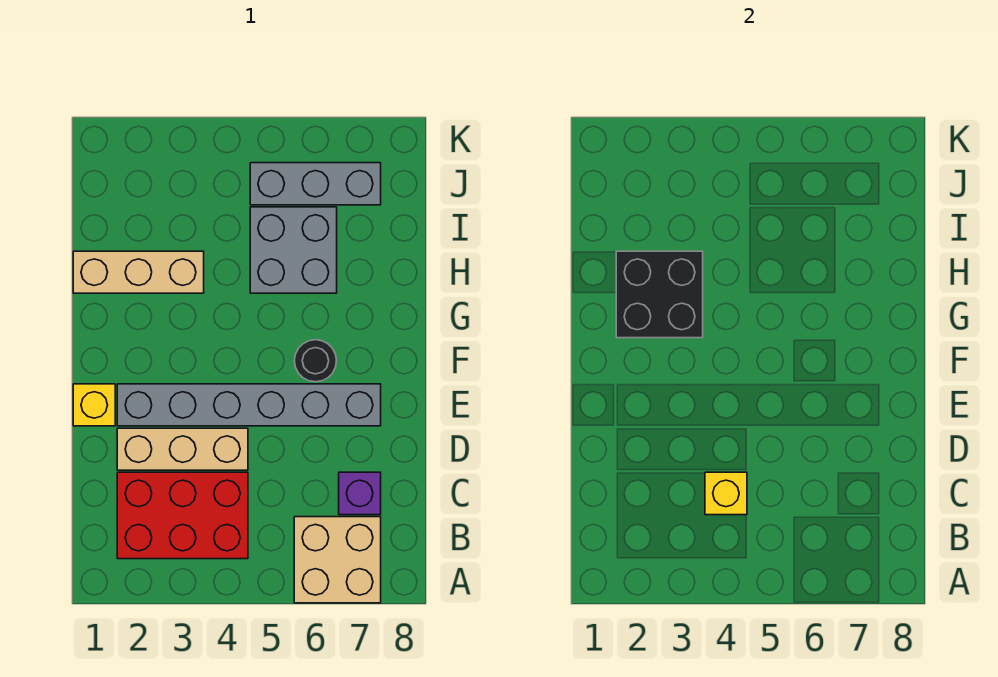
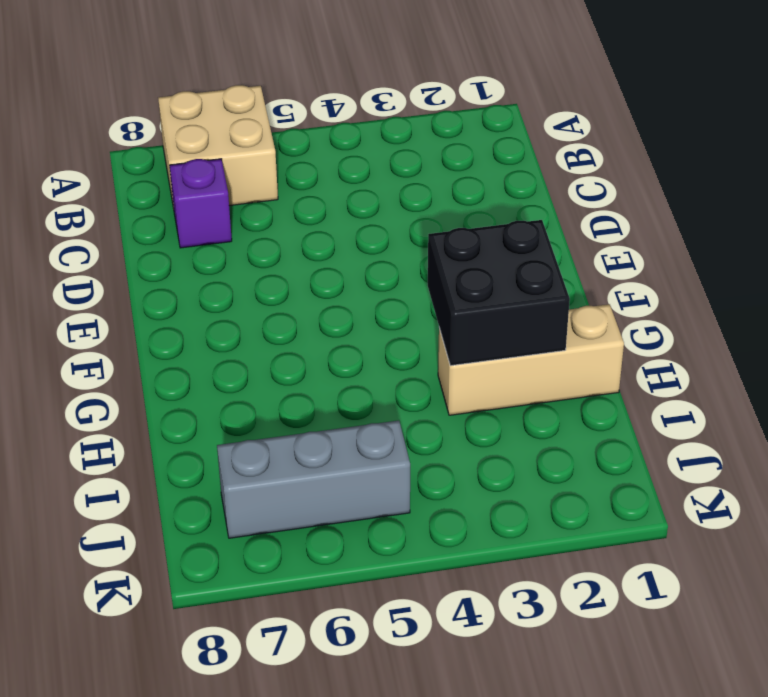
none -> red brick B2:C4 level 1
none -> tan brick D2:D4 level 1
none -> yellow brick E1 level 1

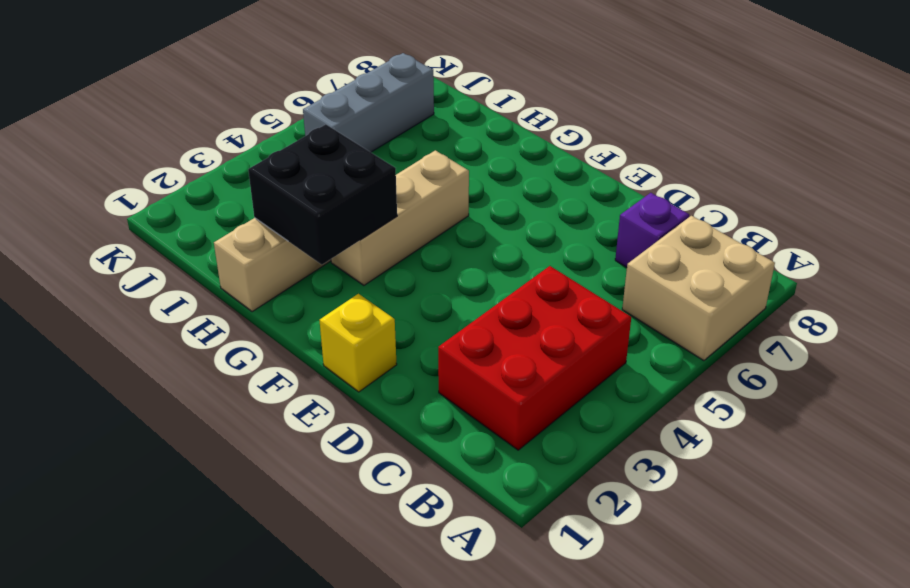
tan brick G3:G5 level 1 -> tan brick D2:D4 level 1
none -> grey brick E2:E7 level 1
none -> black round brick F6 level 1
none -> grey brick H5:I6 level 1

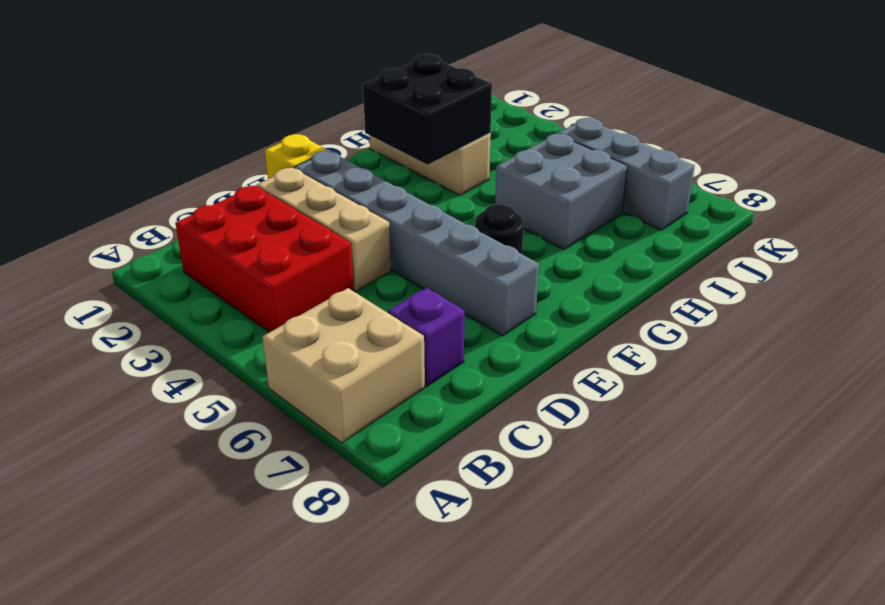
none -> yellow brick C4 level 2

